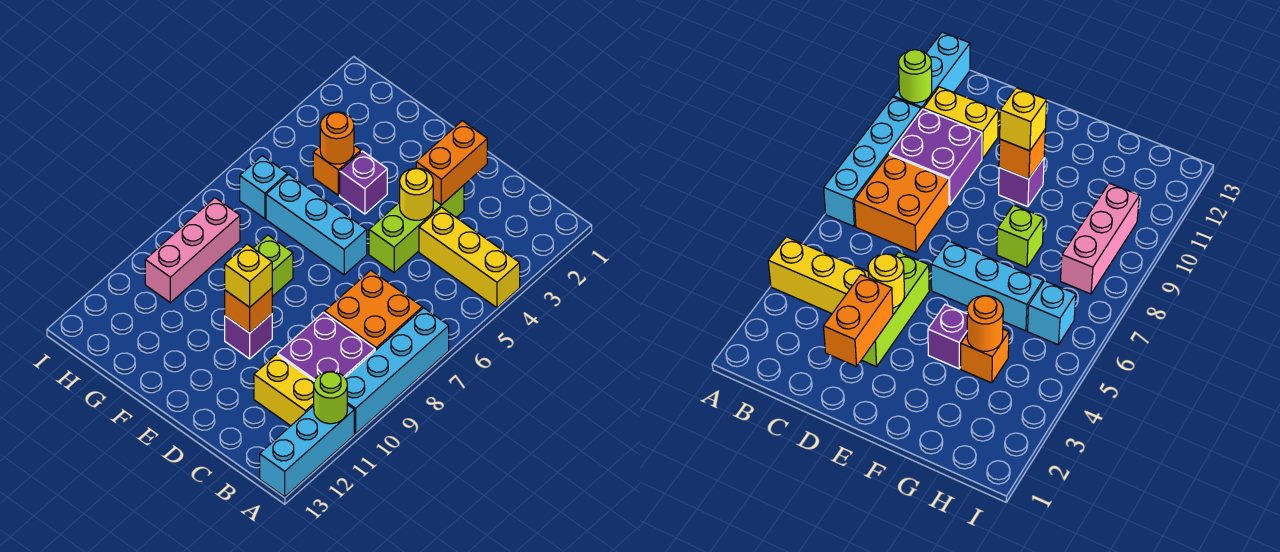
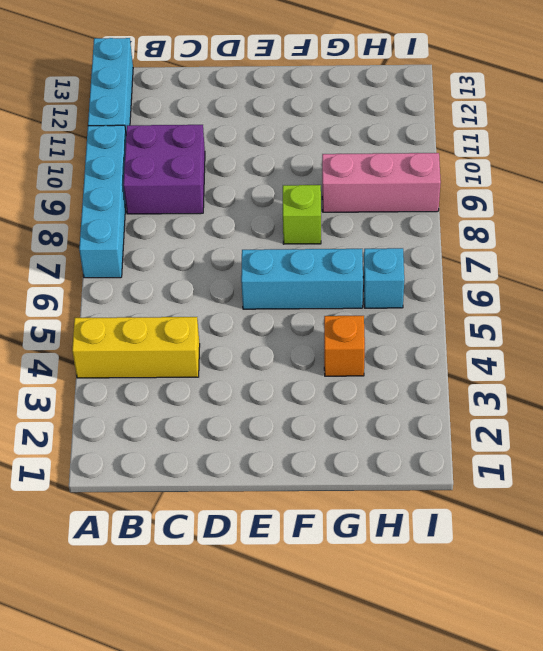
pink brick G9:I9 level 1 -> pink brick H8:H10 level 1
none -> orange brick B7:C8 level 1
none -> yellow brick B11:C11 level 1
none -> lime brick D3:D5 level 1

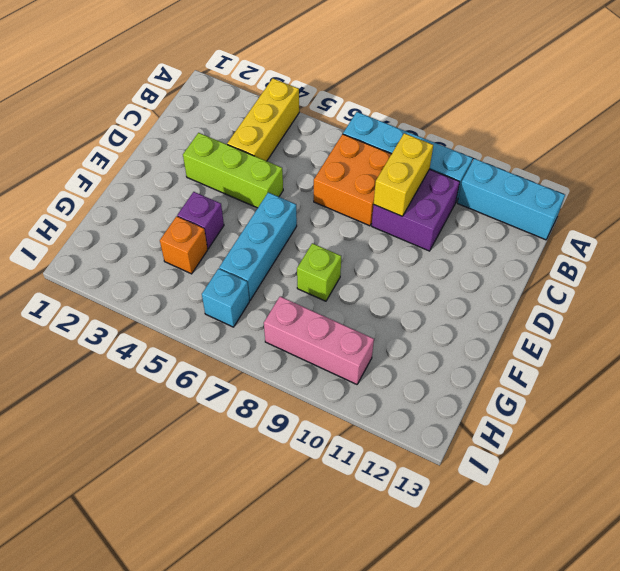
yellow brick B9:C9 level 2 -> yellow brick B11:C11 level 1
none -> purple brick E10 level 1
none -> lime round brick A11 level 2
none -> orange brick D2:D3 level 2

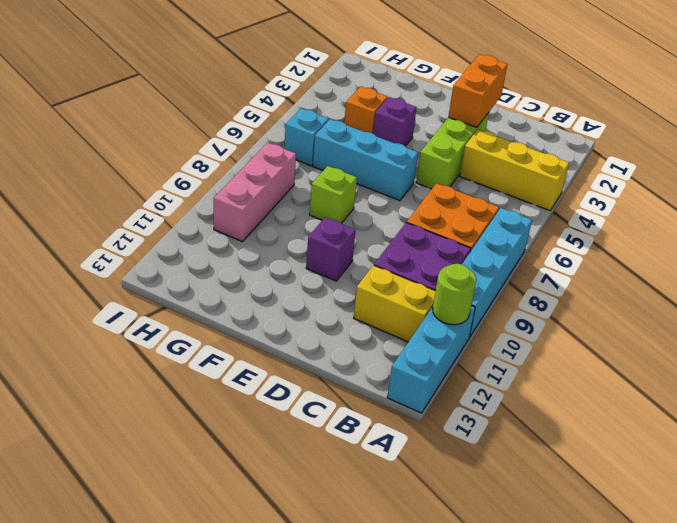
none -> yellow round brick D4 level 2
none -> orange brick E10 level 2
none -> orange round brick G4 level 2

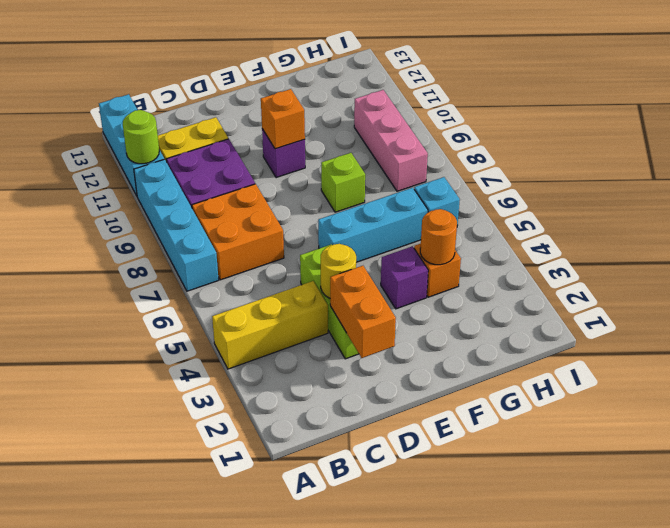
none -> yellow brick E10 level 3

